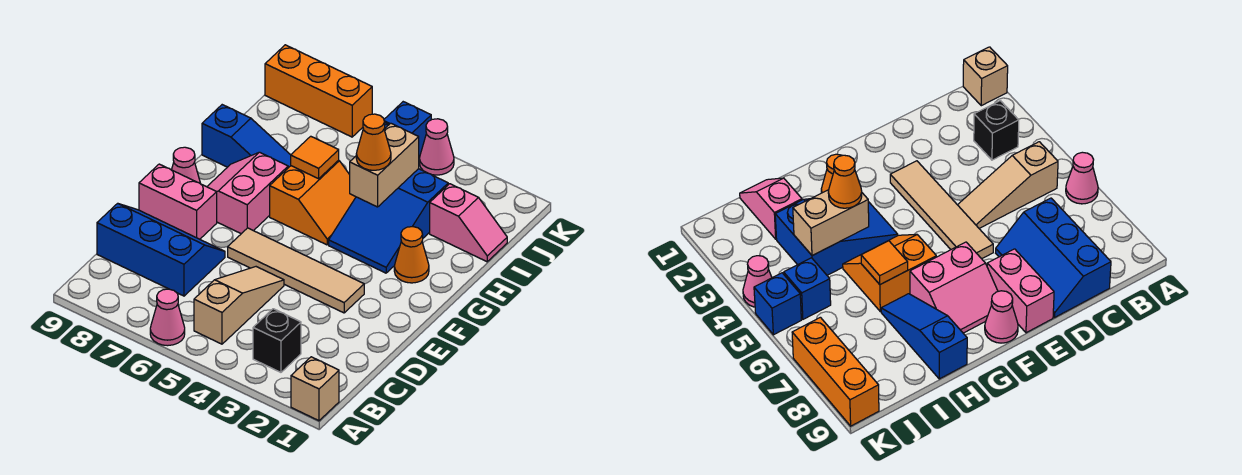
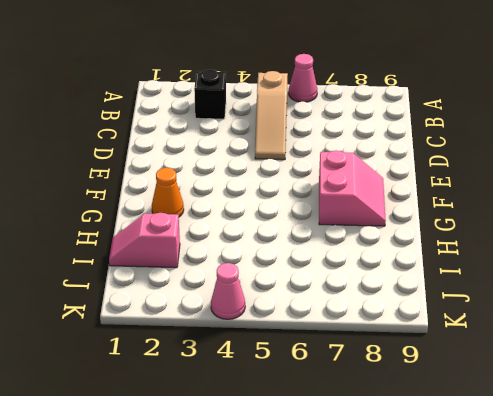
none -> tan brick A1 level 1
none -> blue slope C7:D9 level 1 top C
none -> tan tile E3:E6 level 1

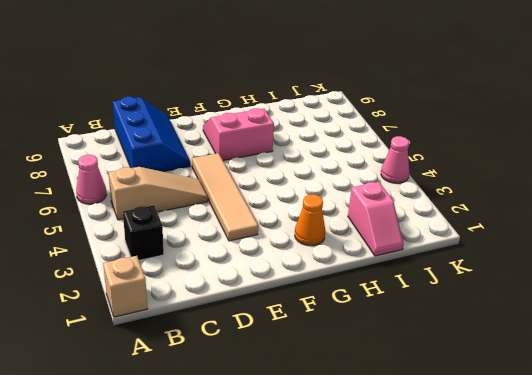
none -> pink brick E8:E9 level 1
none -> pink cone F9 level 1
none -> blue slope G3:I4 level 1 top I

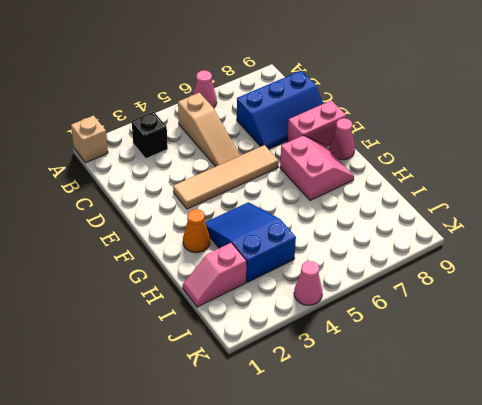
none -> orange slope G5:H6 level 1 top 6
none -> blue slope H7:H9 level 1 top 9
none -> blue brick J5 level 1

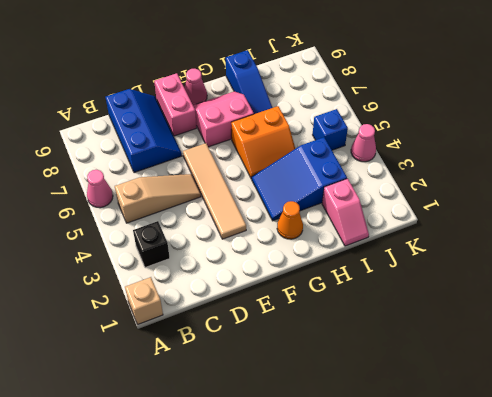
none -> blue brick K5 level 1
none -> orange brick K7:K9 level 1
none -> tan brick H4:I4 level 2

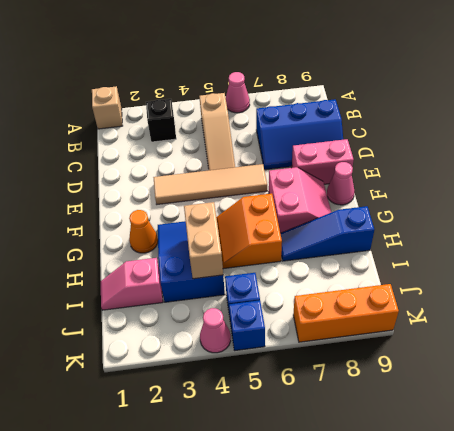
none -> orange tile H6 level 2
none -> orange cone H4 level 3

